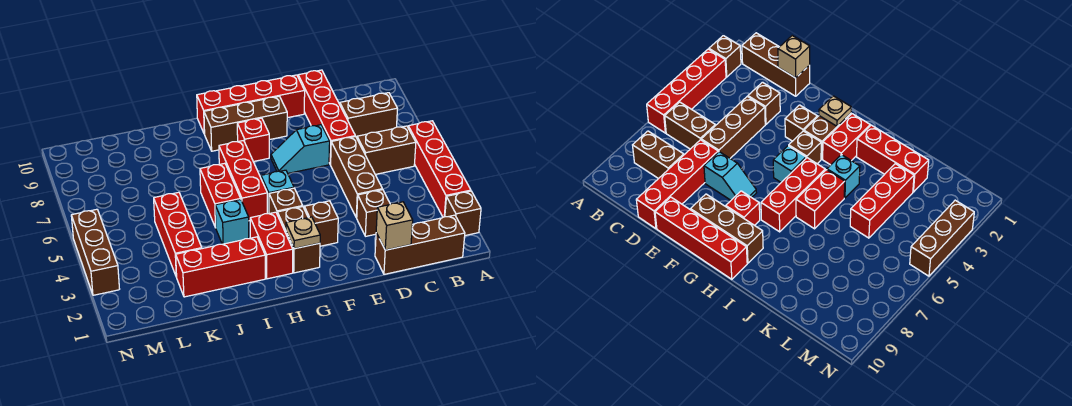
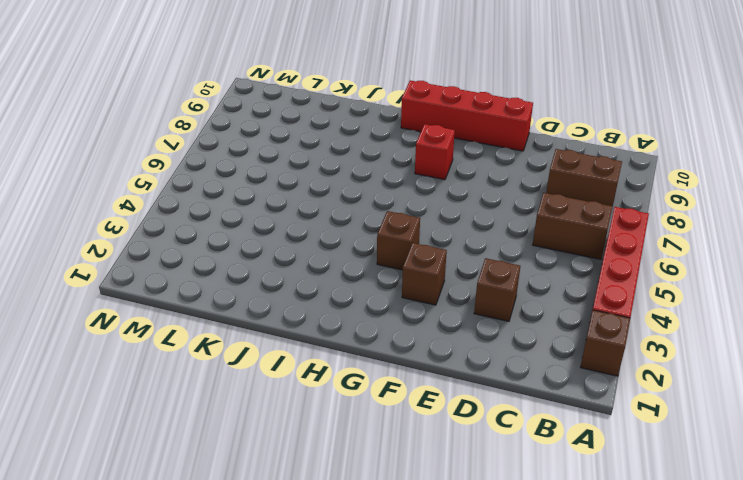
none -> brown brick B1:D1 level 1
none -> brown brick D4:D6 level 1
none -> red brick D7:D10 level 1

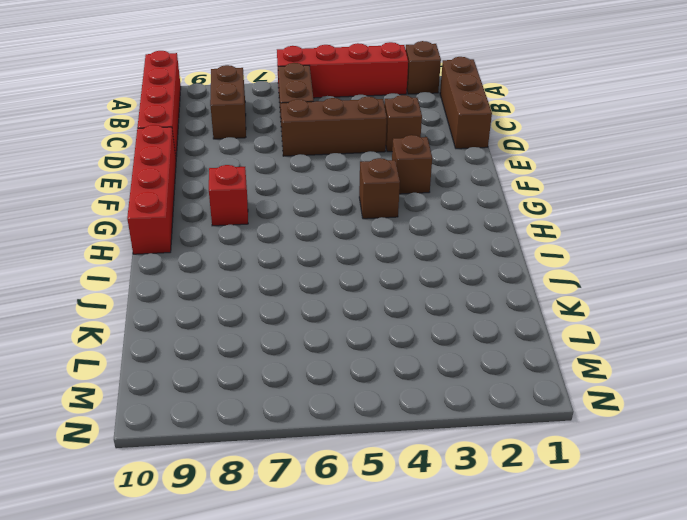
red brick A10:D10 level 1 -> red brick D7:D10 level 1
none -> cyan slope E7:F7 level 1 top E
none -> brown brick F9:H9 level 1
none -> brown brick G2:G3 level 1

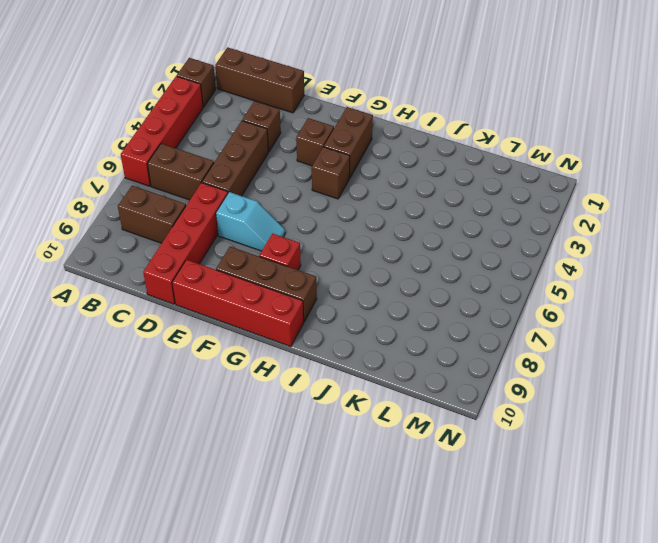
none -> cyan brick G5 level 1
none -> red brick H2:H3 level 1
none -> red brick H5:H7 level 1

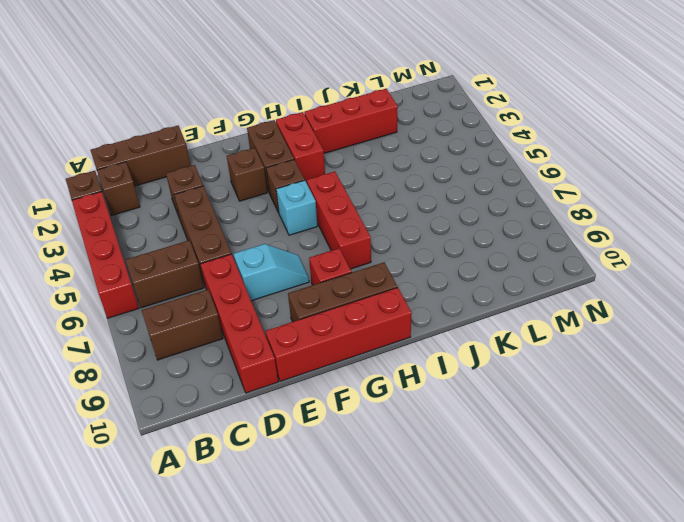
brown brick B2 level 1 -> none
none -> cyan brick I4 level 1
none -> red brick I5:I6 level 1
none -> red brick K3:K5 level 1

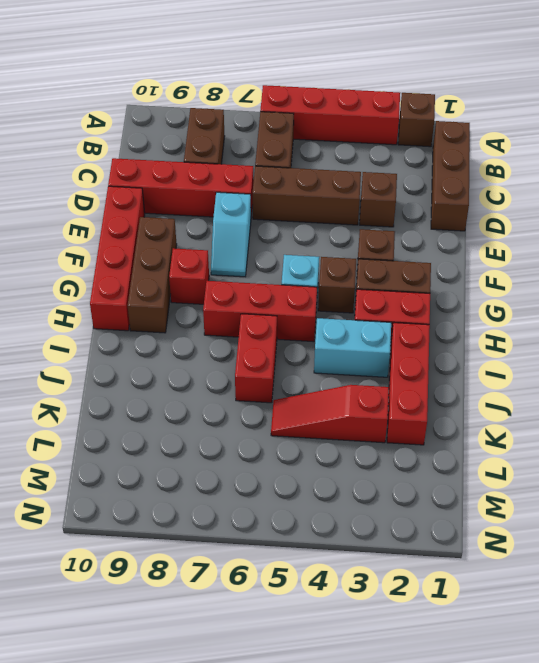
cyan brick I3:I4 level 1 -> cyan brick I4 level 1
red brick I6:J6 level 1 -> red brick I5:I6 level 1
red slope K3:K5 level 1 top 3 -> red brick K3:K5 level 1
none -> brown brick N3:N5 level 1
none -> tan brick D1 level 2
none -> tan plate G2 level 2

